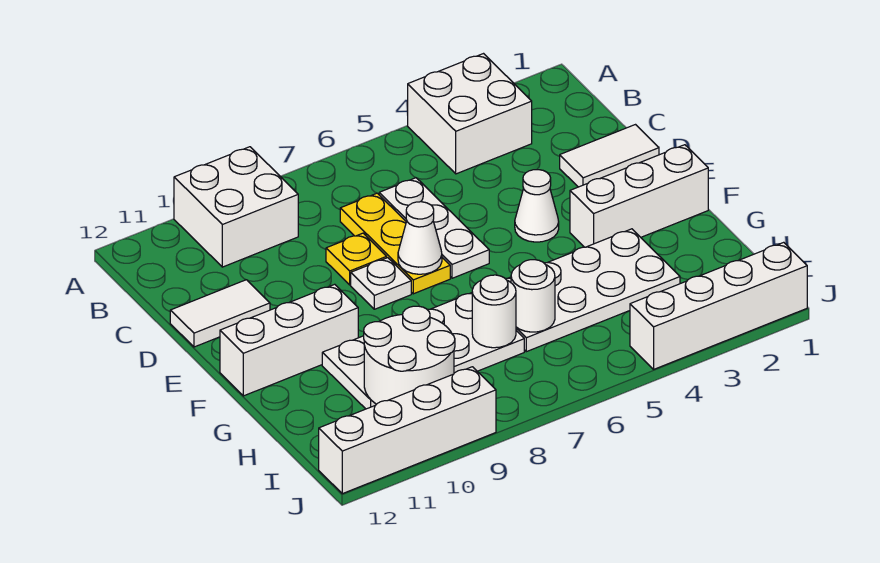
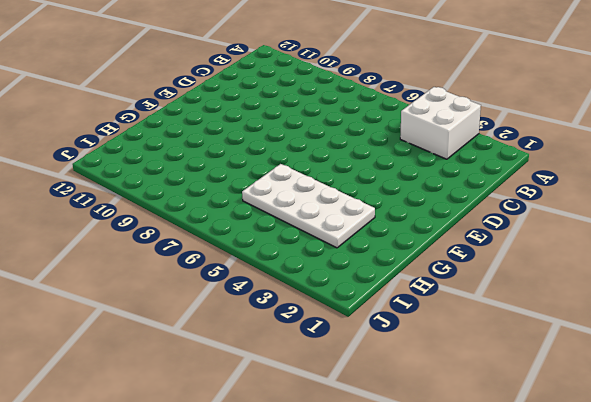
none -> white brick A9:B10 level 1
none -> white plate C6:E6 level 1
none -> yellow plate C7:E7 level 1

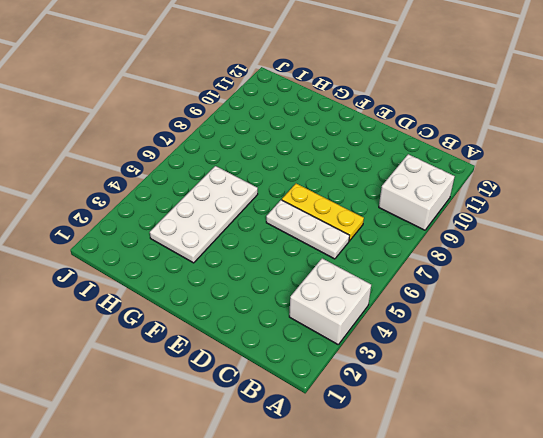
none -> white tile D1:D2 level 1
none -> yellow plate D8 level 1
none -> white tile D11:D12 level 1

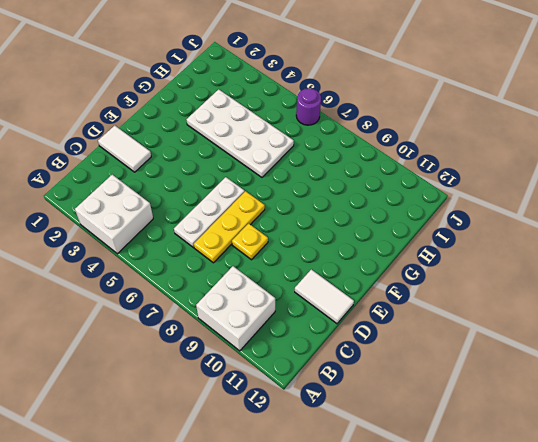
purple round brick J6 level 1 -> none
none -> white cone E4 level 1
none -> white plate E8 level 1
none -> white brick F1:F3 level 1

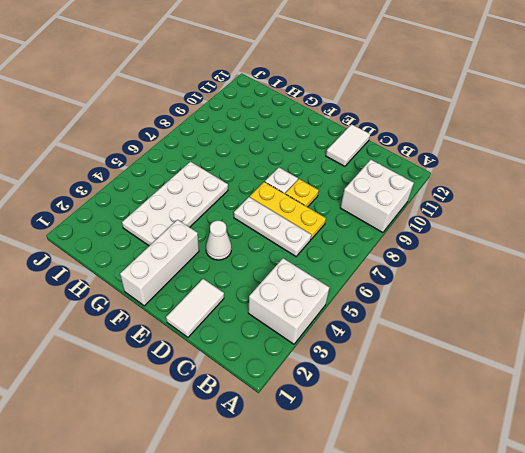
none -> white brick F10:F12 level 1
none -> white plate G7:H10 level 1
none -> white brick J1:J4 level 1

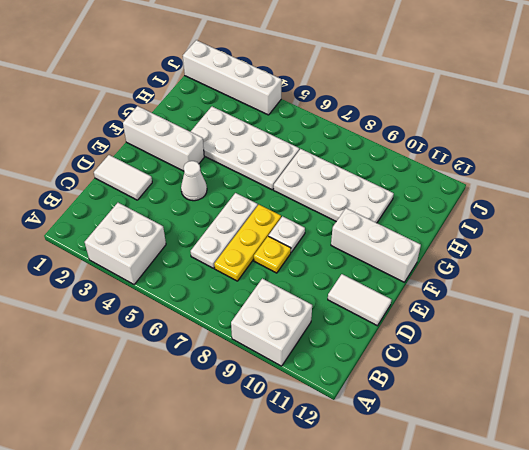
none -> white brick J9:J12 level 1
none -> white cone E7 level 2
none -> white round brick H6 level 2

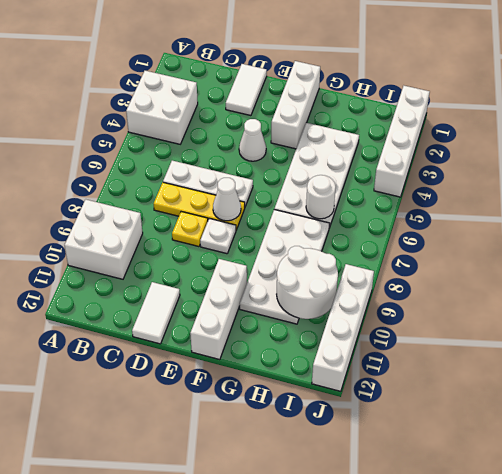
none -> white round brick H7 level 2

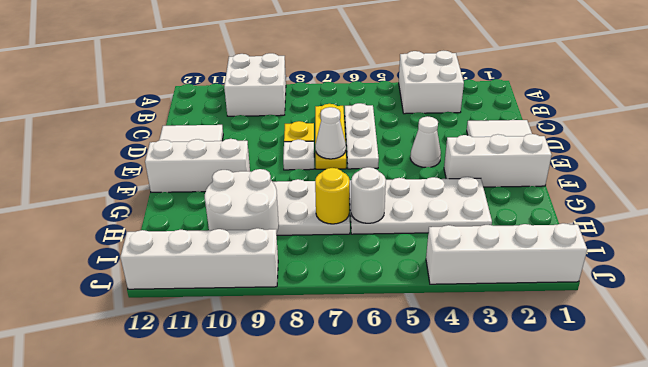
yellow round brick H7 level 2 -> white round brick H7 level 2

